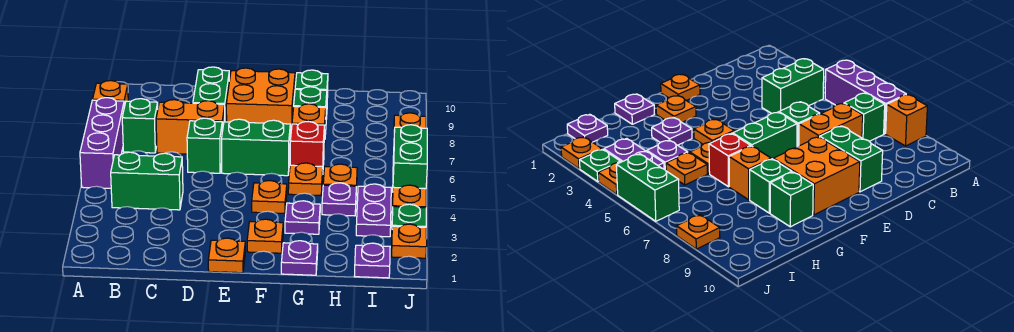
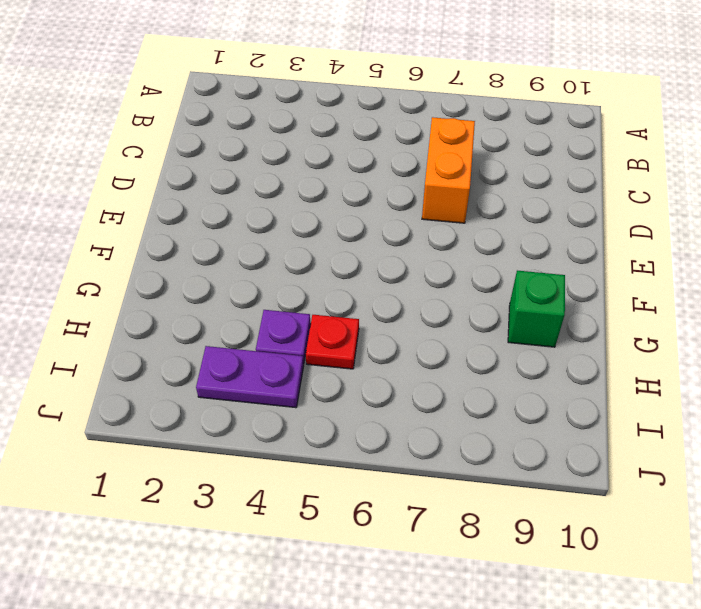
red plate H5 level 1 -> orange plate H5 level 1
none -> purple brick A5:A7 level 1
none -> orange brick A8 level 1
none -> green brick B4:C4 level 1

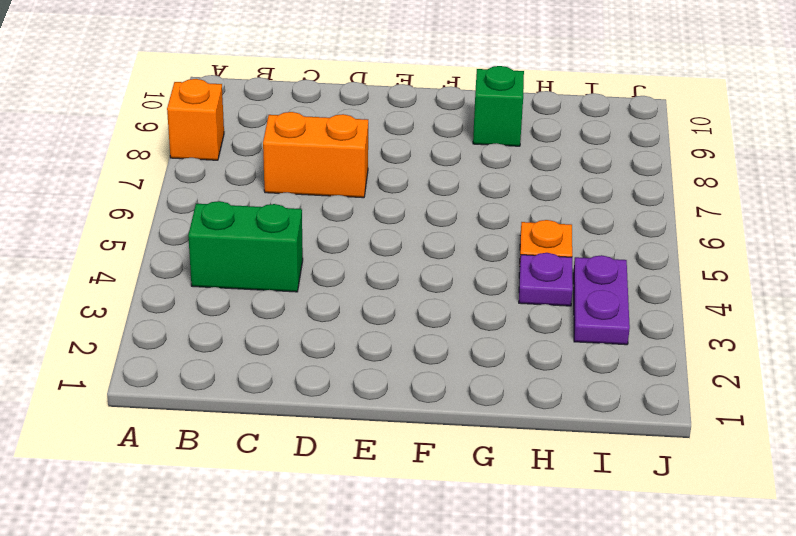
none -> purple brick A5:A7 level 1
none -> green brick B7 level 1
none -> green brick D6 level 1

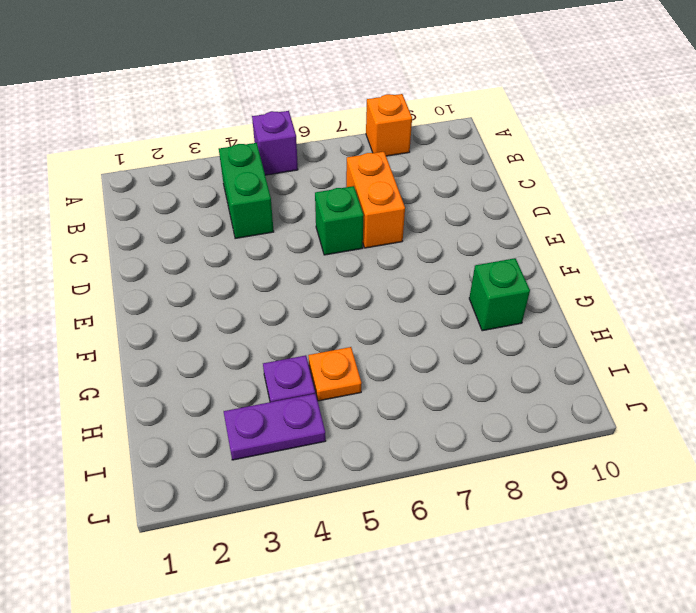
purple brick A5 level 1 -> purple brick A5:A7 level 1
none -> green brick B7 level 1
none -> green brick D8:D9 level 1
none -> orange plate E1 level 1

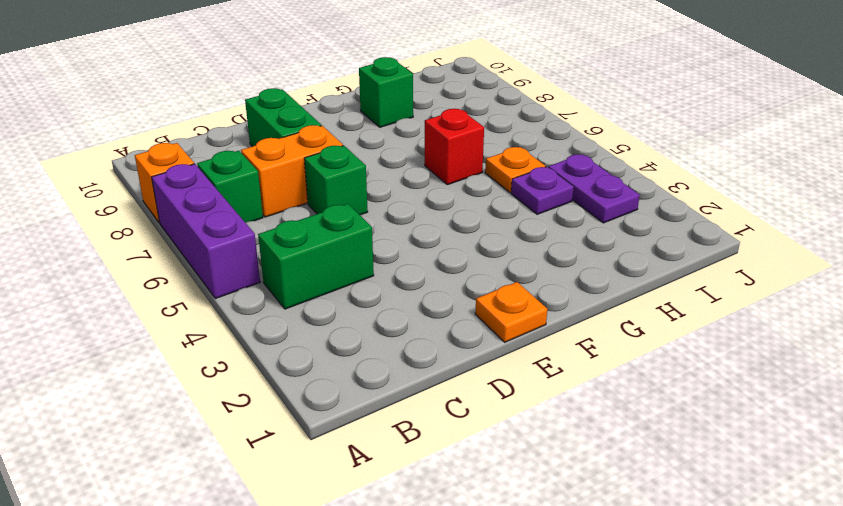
none -> green brick E6:F6 level 1
none -> orange brick E8:F9 level 1
none -> orange plate F2 level 1

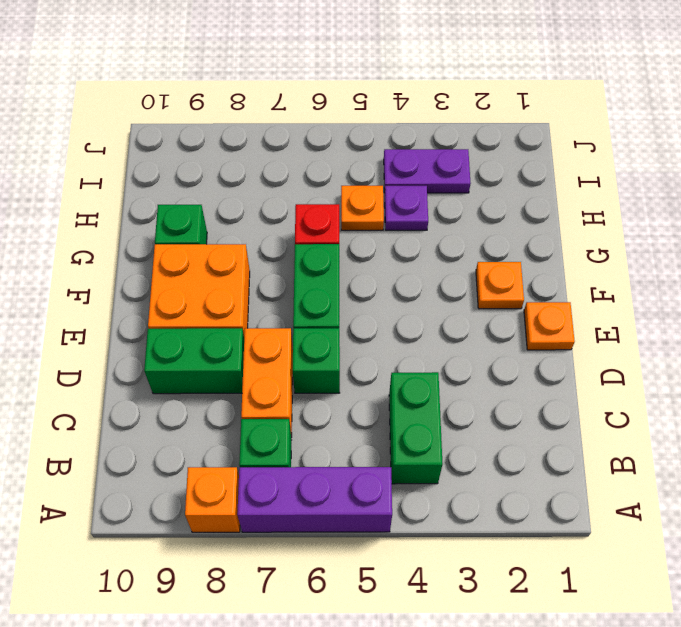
none -> orange plate F4 level 1
none -> purple plate G1 level 1
none -> purple plate G3 level 1

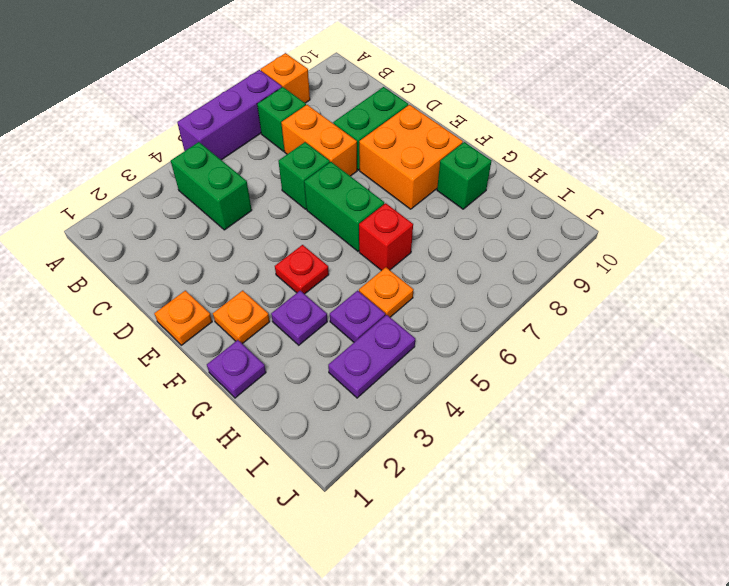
red plate F4 level 1 -> orange plate F4 level 1
none -> orange plate G5 level 1
none -> orange brick G7 level 1
none -> green brick G8 level 1

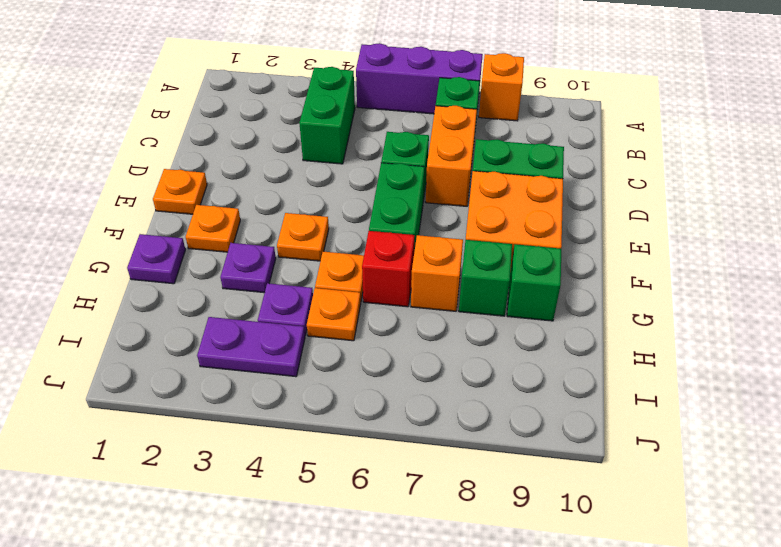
none -> purple plate I1 level 1
none -> orange plate J2 level 1
none -> green plate J3 level 1

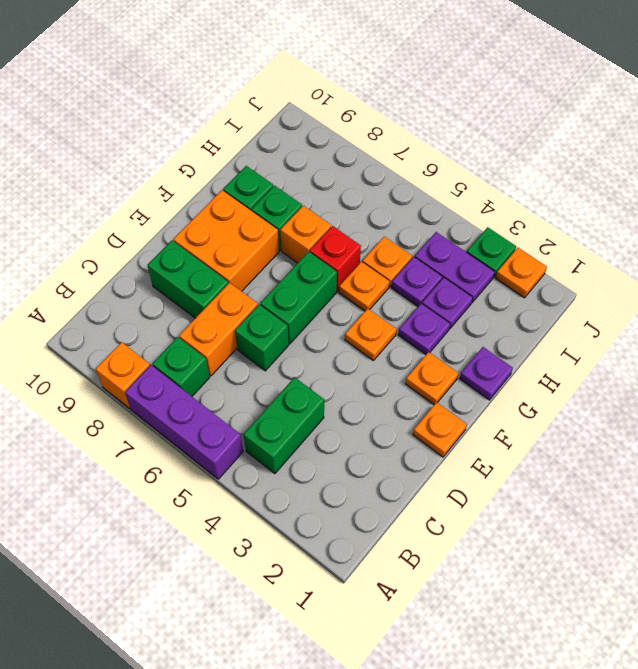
purple plate H3 level 1 -> purple plate I1 level 1
none -> orange plate J4 level 1
none -> green brick J5:J6 level 1
none -> orange plate J8 level 1

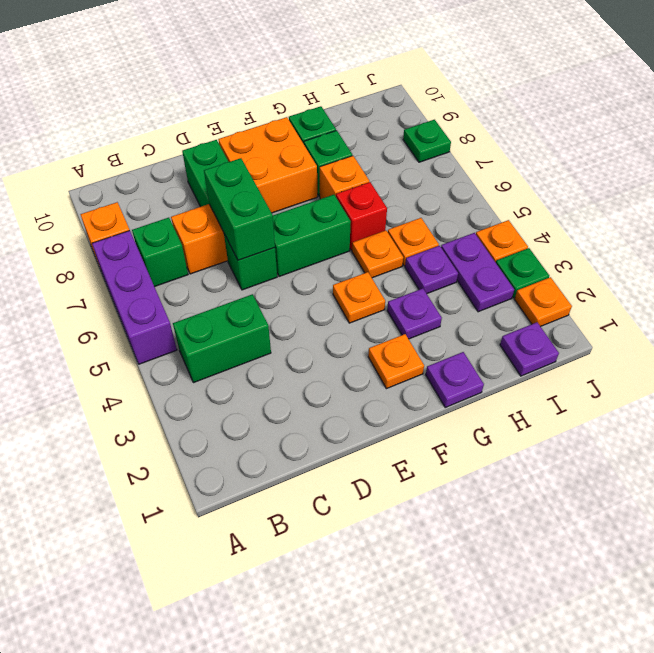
green brick D6:D7 level 2 -> green brick J5:J6 level 1
green plate J8 level 1 -> orange plate J8 level 1
none -> orange plate E1 level 1

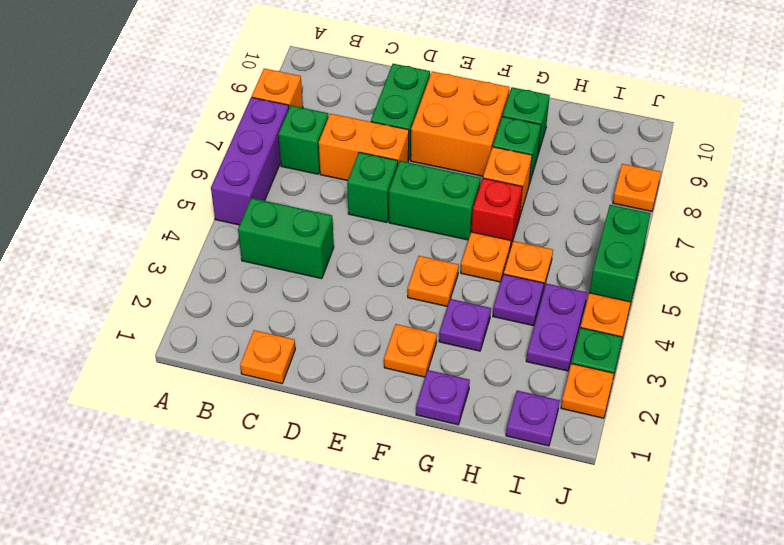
orange plate C1 level 1 -> orange plate E1 level 1

